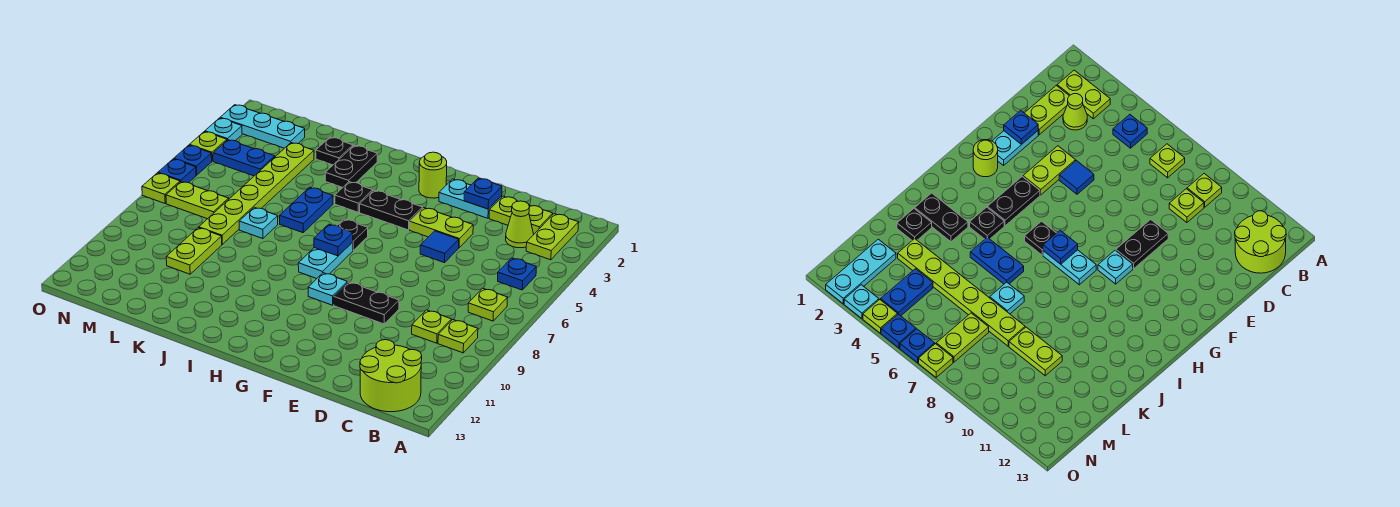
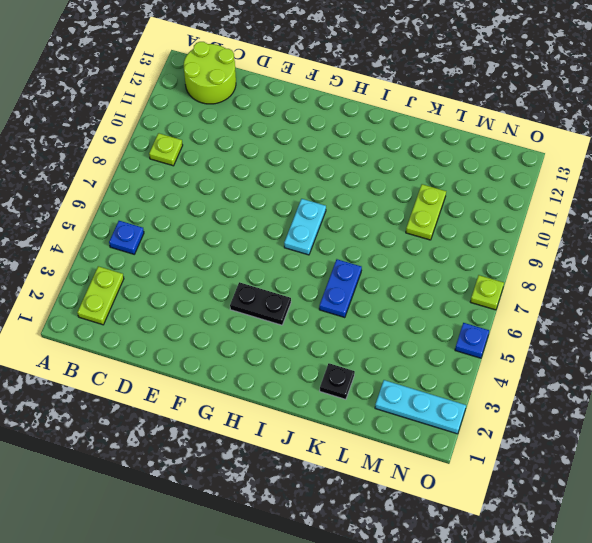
none -> lime plate B7 level 1
none -> lime plate C2:D2 level 1
none -> lime cone C3 level 1
none -> lime plate C9 level 1

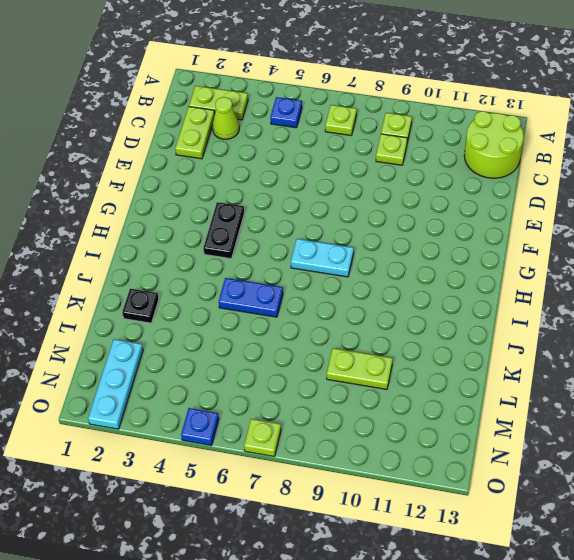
none -> cyan plate E2:F2 level 1
none -> lime plate E4:F4 level 1
none -> blue tile E5 level 1
none -> black plate E9:F9 level 1

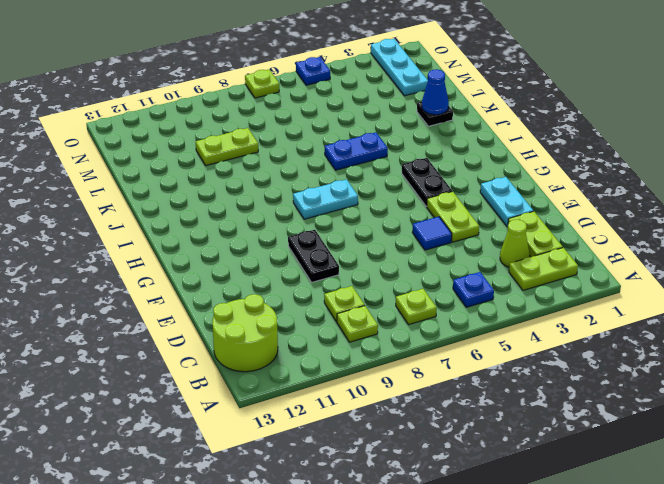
blue cone K2 level 2 -> none
none -> lime round brick G2 level 1
none -> cyan plate G9 level 1
none -> black plate H6 level 1
none -> black plate I4 level 1

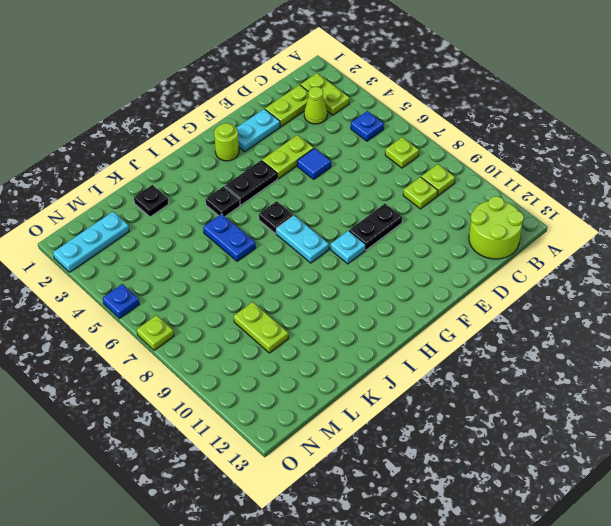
none -> black plate J2:J3 level 1
none -> cyan plate K7 level 1
none -> lime plate L3:L8 level 1
none -> blue plate M4:N4 level 1

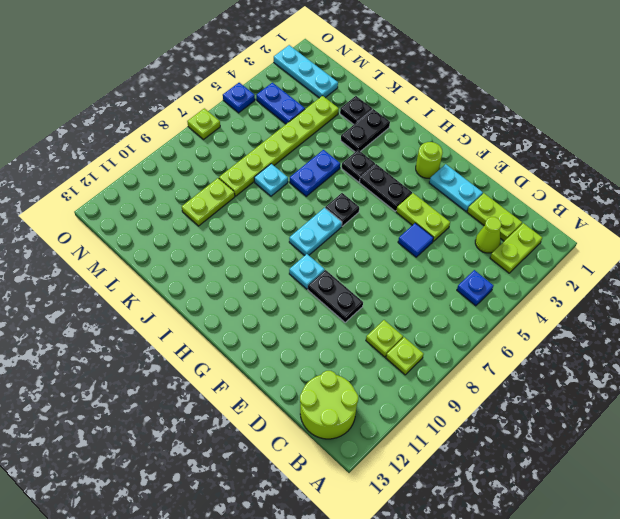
none -> lime plate B7 level 1
none -> lime plate M7:N7 level 1
none -> cyan plate O3 level 1
none -> lime plate O4 level 1

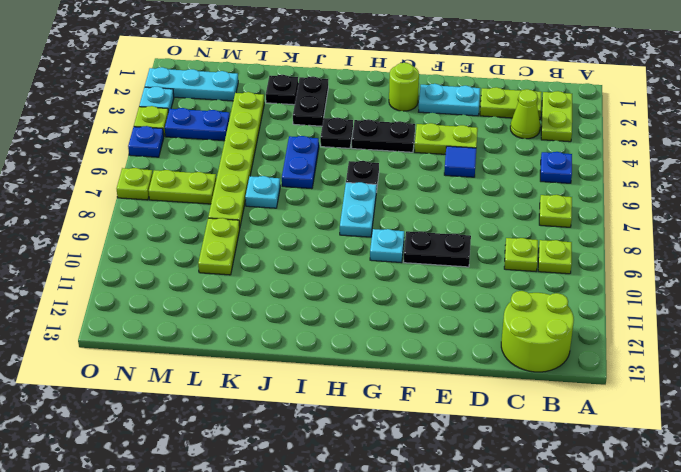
none -> blue plate O6 level 1
none -> blue plate E2 level 2
none -> blue plate H7 level 2

